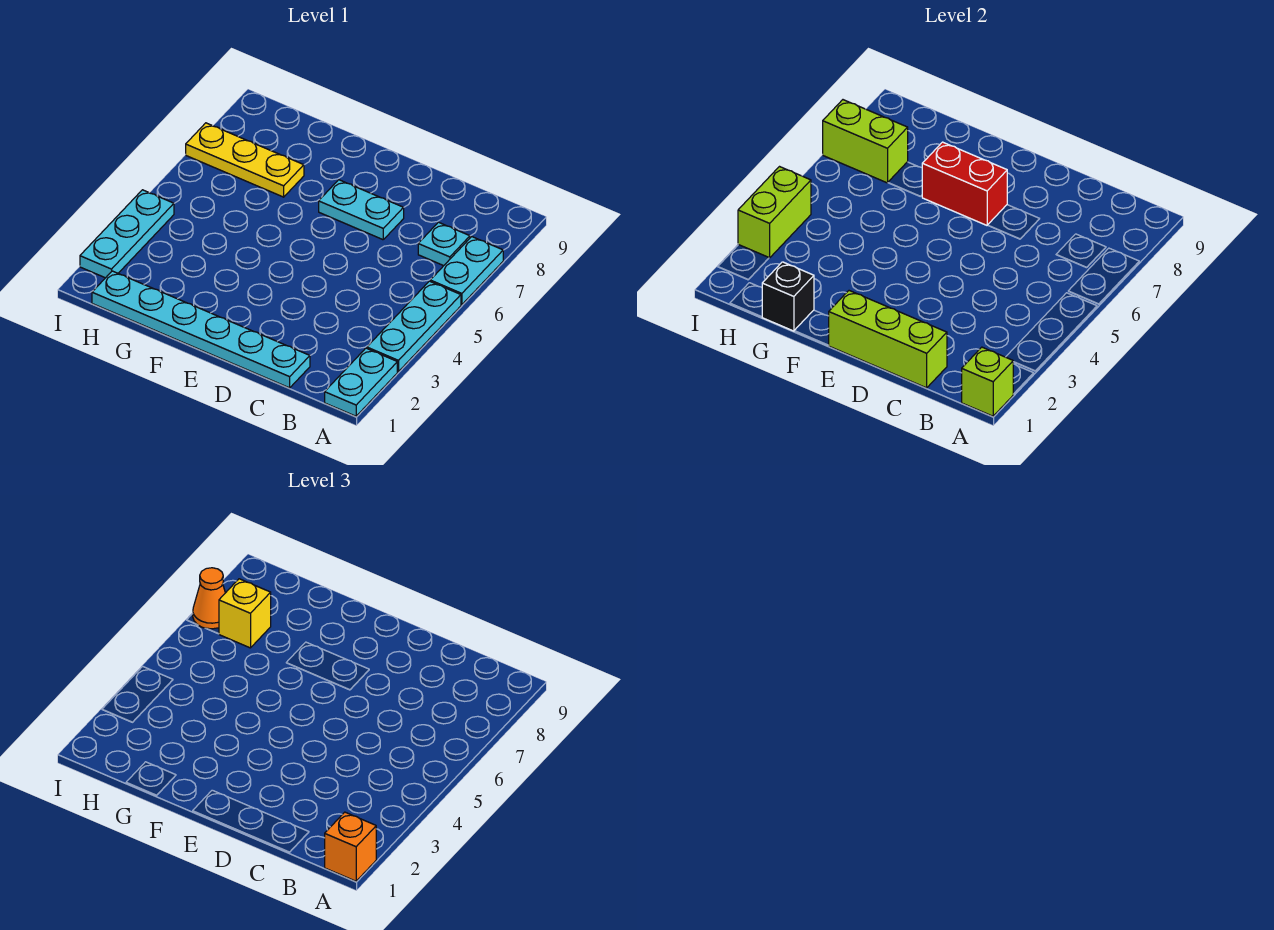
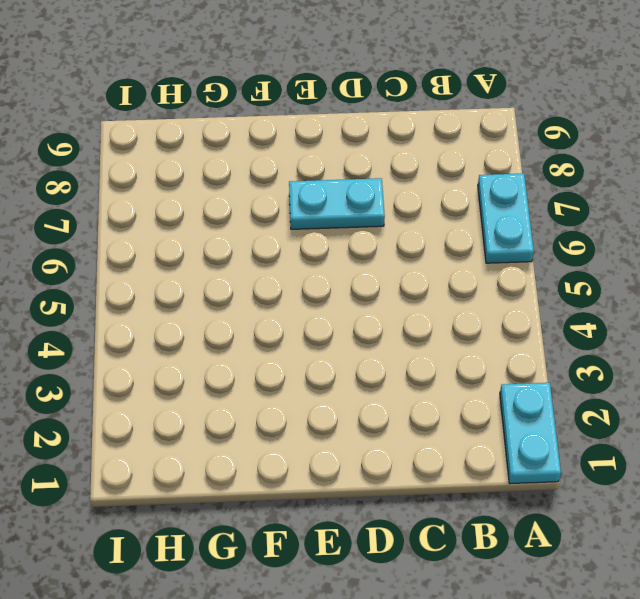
none -> cyan plate A3:A5 level 1
none -> cyan plate B7 level 1
none -> cyan plate C1:H1 level 1

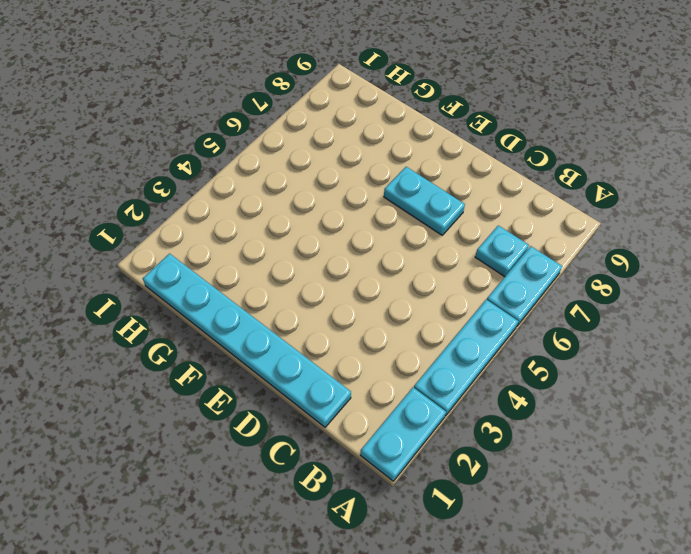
none -> yellow plate G7:I7 level 1
none -> cyan plate I2:I4 level 1
none -> lime brick A1 level 2

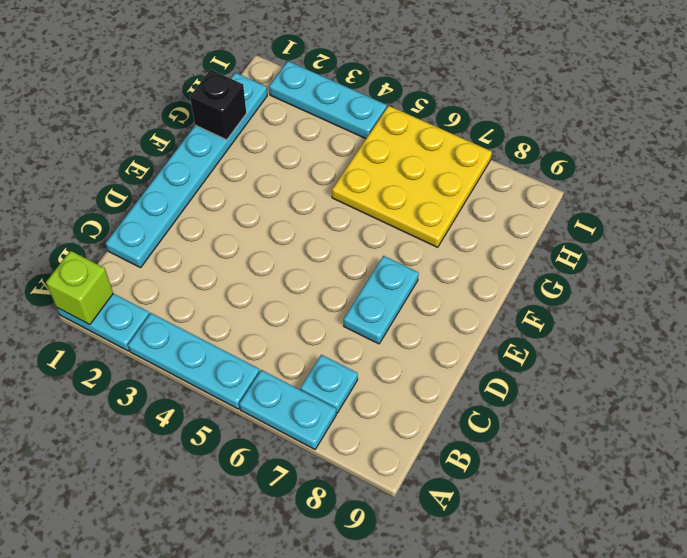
yellow plate G5:I7 level 1 -> yellow plate G7:I7 level 1
none -> lime brick C1:E1 level 2
none -> red brick E7:F7 level 2
none -> lime brick H7:I7 level 2

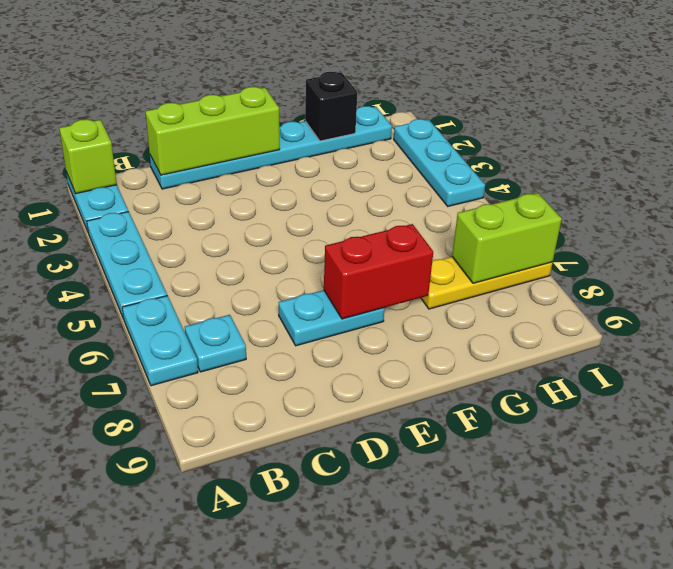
none -> lime brick I3:I4 level 2
none -> orange brick A1 level 3
none -> yellow brick H7 level 3

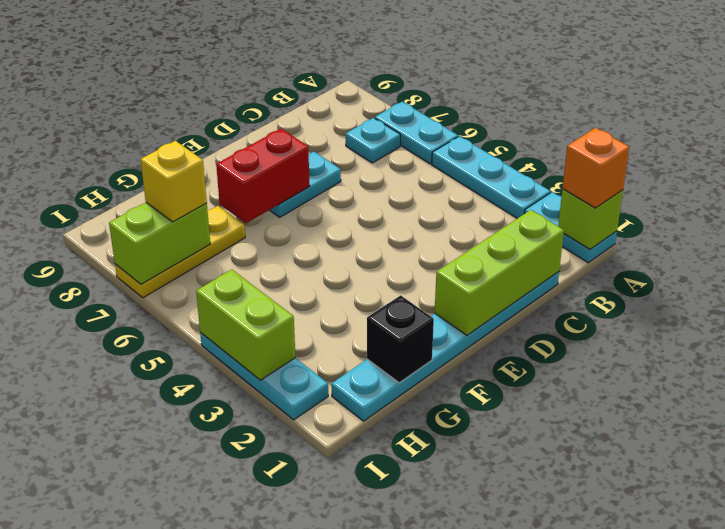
none -> orange cone I7 level 3

